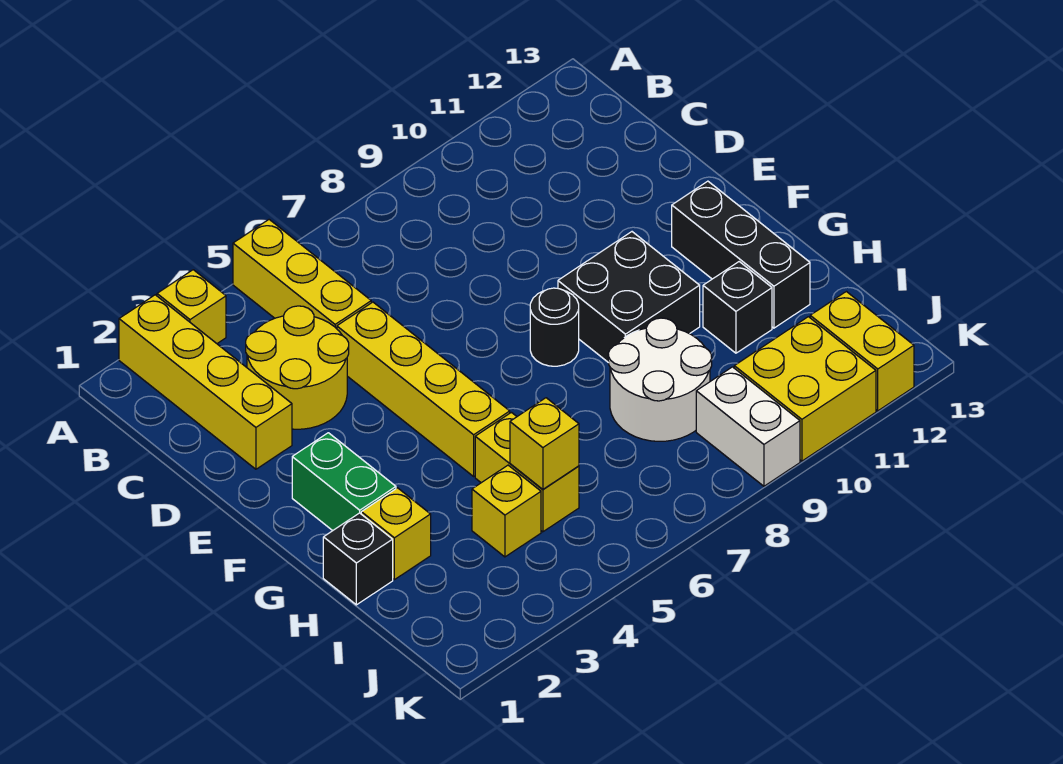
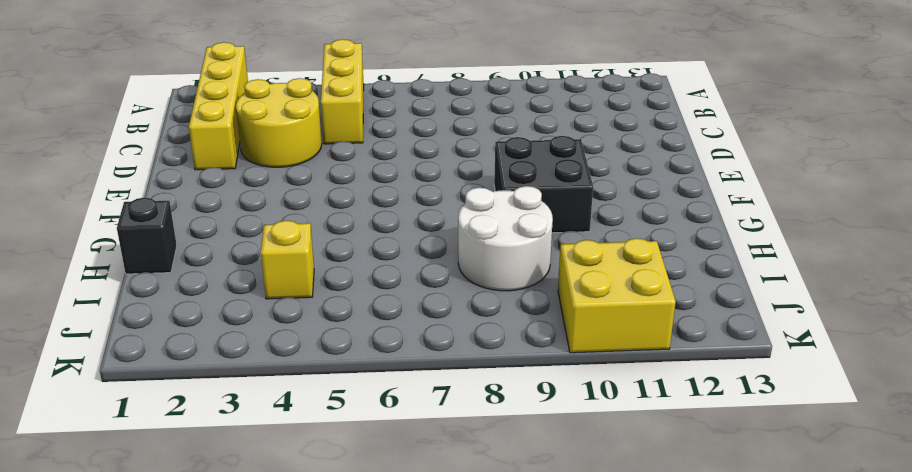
none -> yellow brick A3 level 1
none -> yellow brick D5:G5 level 1
none -> green brick F2:G2 level 1

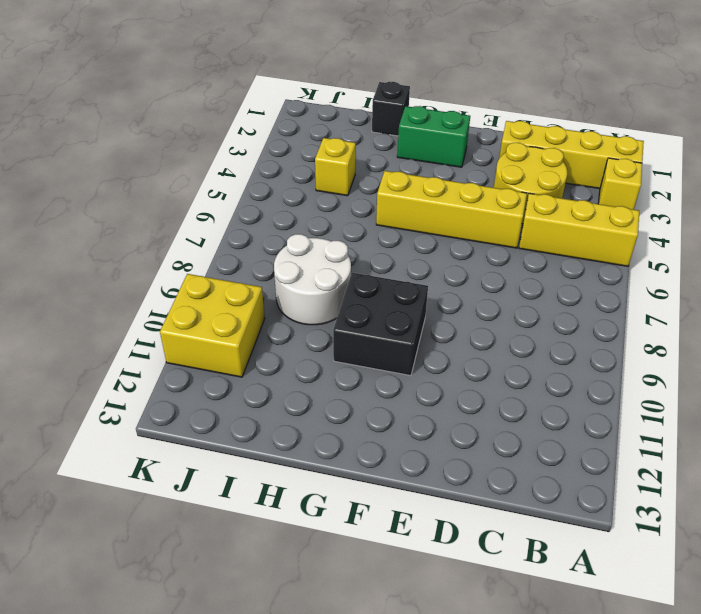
none -> black round brick F8 level 1
none -> black brick F12:H12 level 1
none -> yellow brick H2 level 1

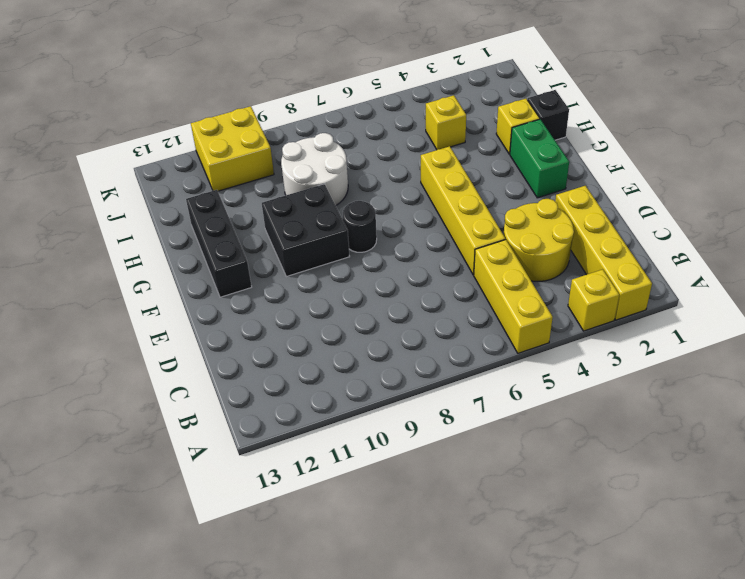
none -> yellow brick H5:I5 level 1
none -> black brick H11 level 1
none -> white brick J9:K9 level 1

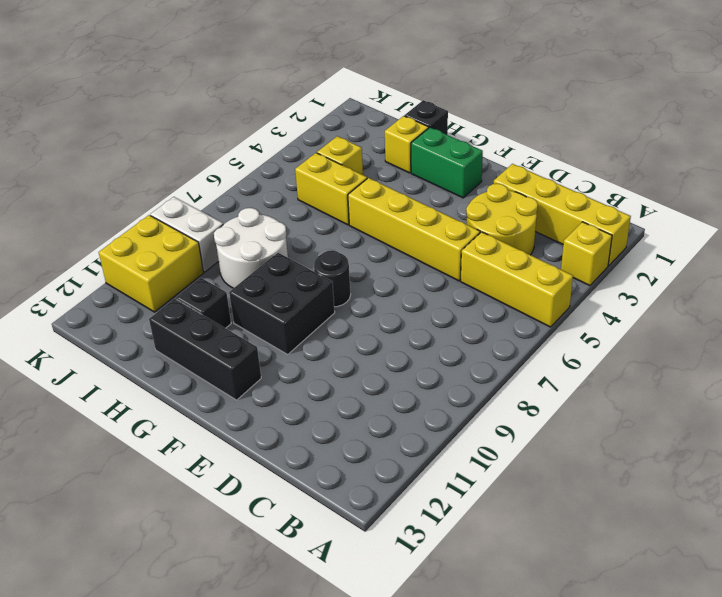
none -> yellow brick J12:K12 level 1
none -> yellow brick I5 level 2

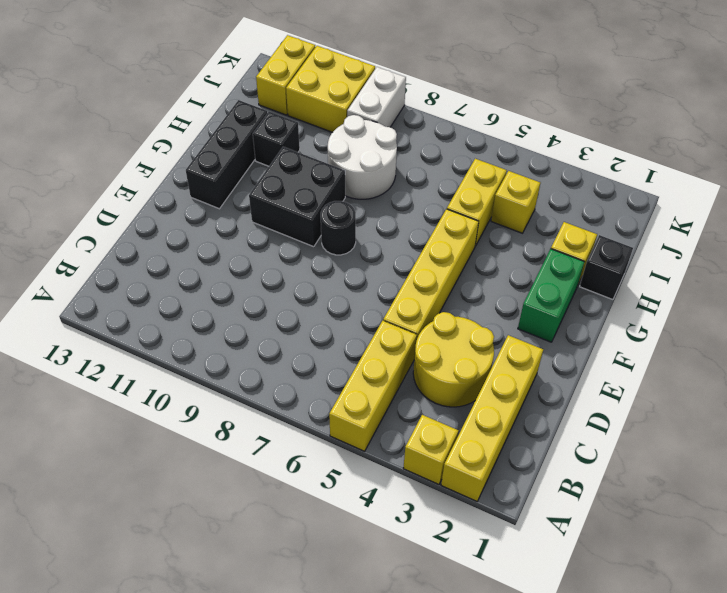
none -> yellow brick I5 level 2

